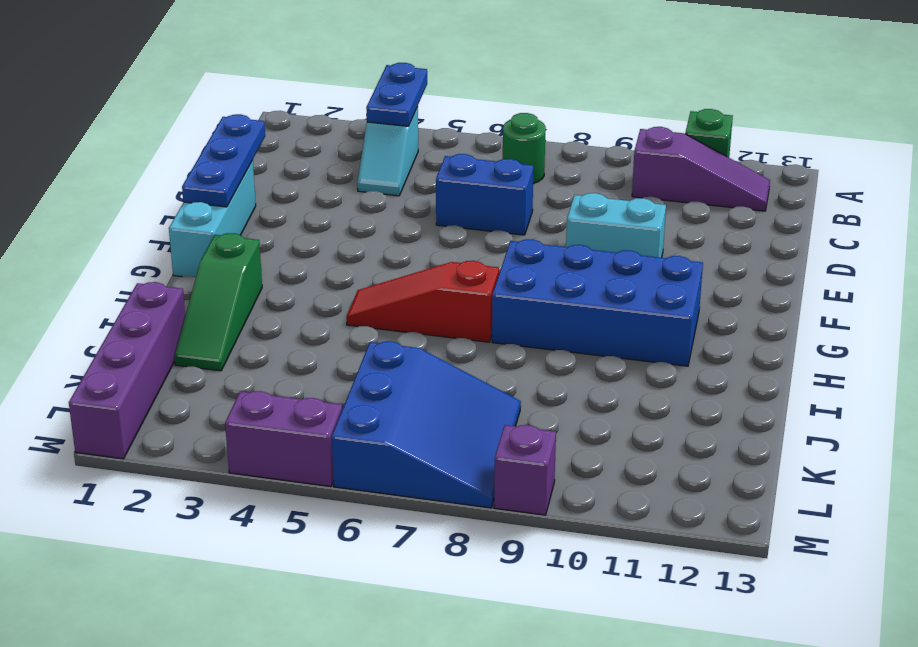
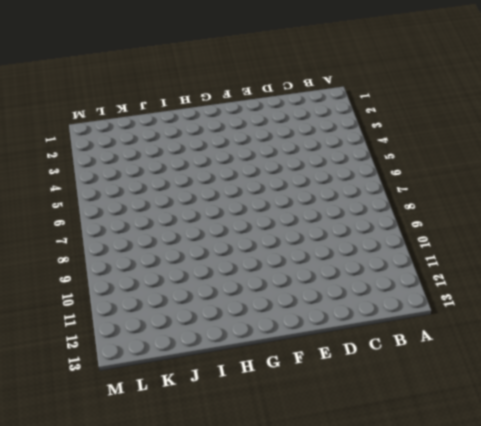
none -> green brick A11 level 1
none -> cyan slope B4:C4 level 1 top B
none -> green round brick B7 level 1

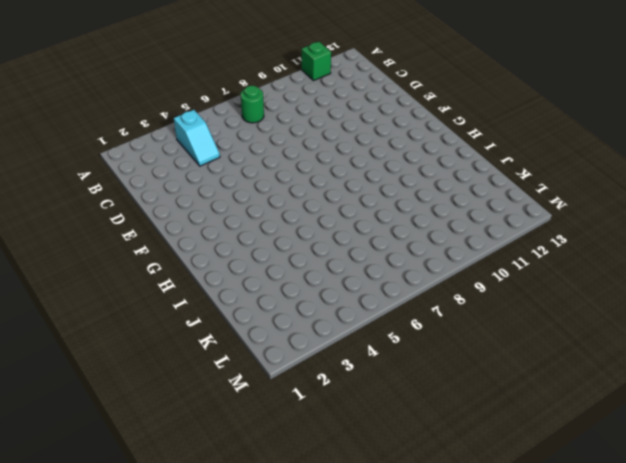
none -> purple slope B10:B12 level 1 top 10
none -> blue brick D6:D7 level 1
none -> cyan brick E1:G1 level 1

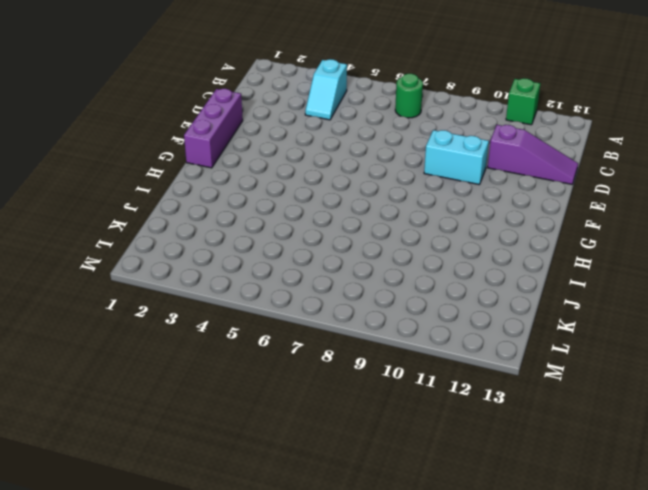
purple slope D11:D13 level 1 top 11 -> purple slope B10:B12 level 1 top 10
purple brick E1:G1 level 1 -> cyan brick E1:G1 level 1
none -> blue brick D6:D7 level 1
none -> blue brick G8:H11 level 1
none -> green slope H2:J2 level 1 top H

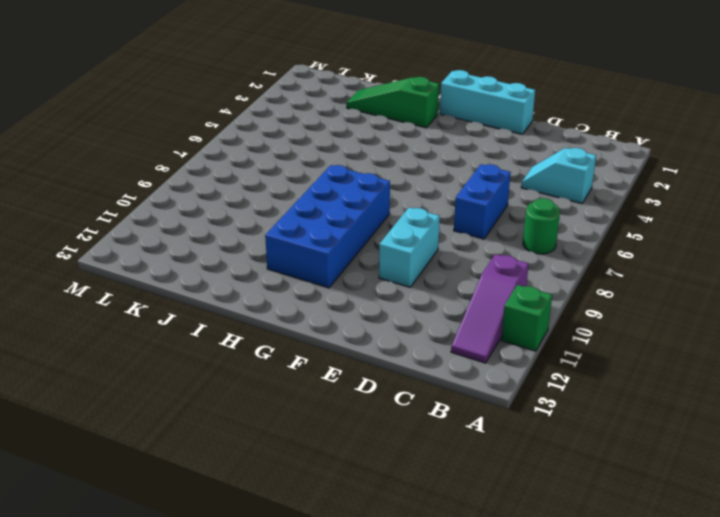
none -> red slope H5:H7 level 1 top 7
none -> purple brick J1:M1 level 1
none -> blue slope K6:M8 level 1 top 6

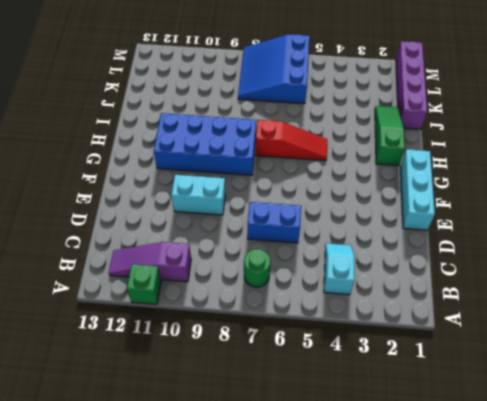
none -> purple brick M4:M5 level 1
none -> purple brick M9 level 1
none -> blue plate A4:B4 level 2

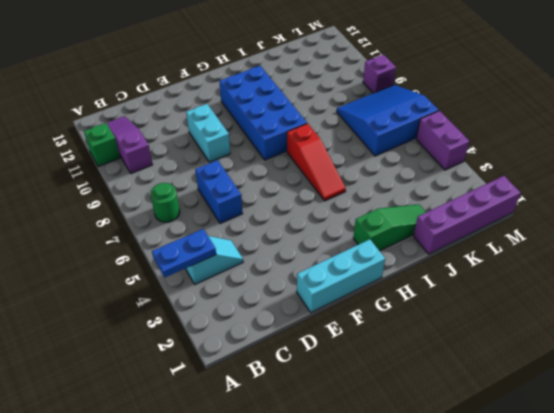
none -> blue plate D1:F1 level 2

